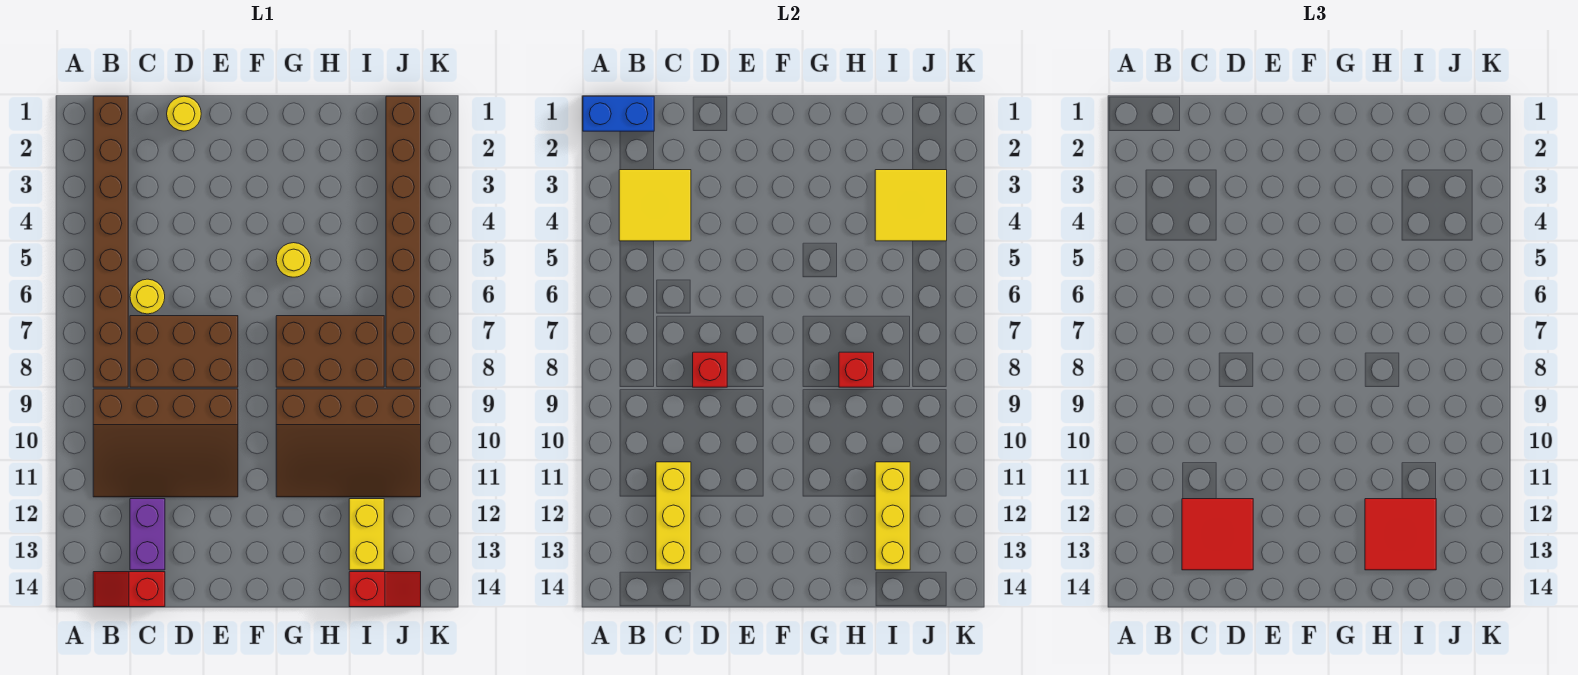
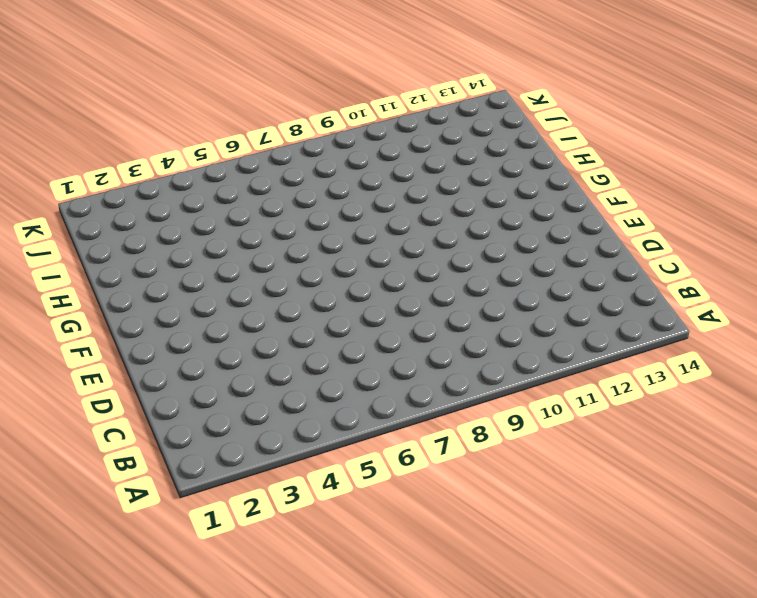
none -> brown brick B1:B8 level 1
none -> brown slope B9:E11 level 1 top 9
none -> red slope B14:C14 level 1 top C

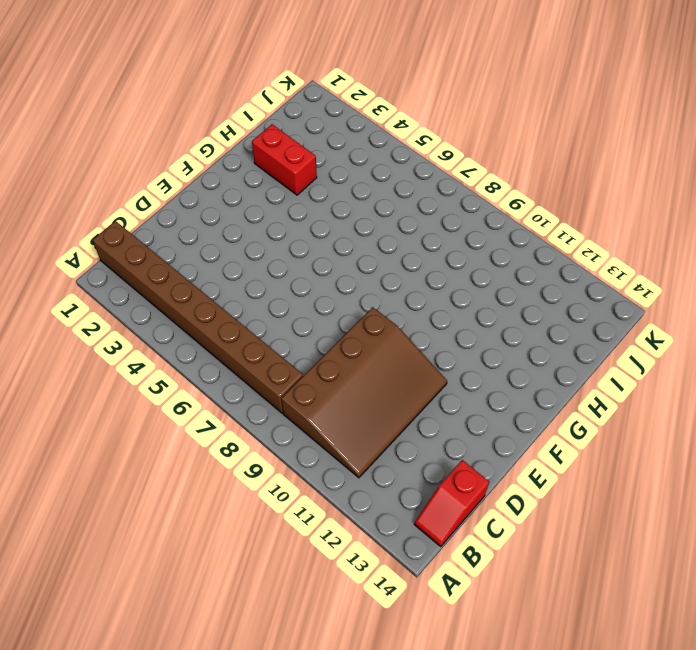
red brick H2:H3 level 1 -> none
none -> yellow round brick C6 level 1
none -> brown brick C7:E8 level 1
none -> purple brick C12:C13 level 1

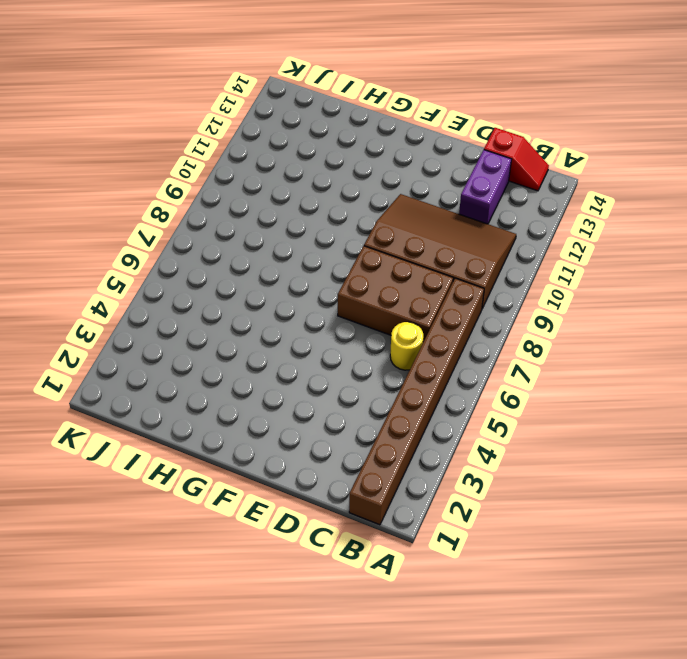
none -> yellow round brick D1 level 1
none -> yellow round brick G5 level 1
none -> brown brick G7:I8 level 1

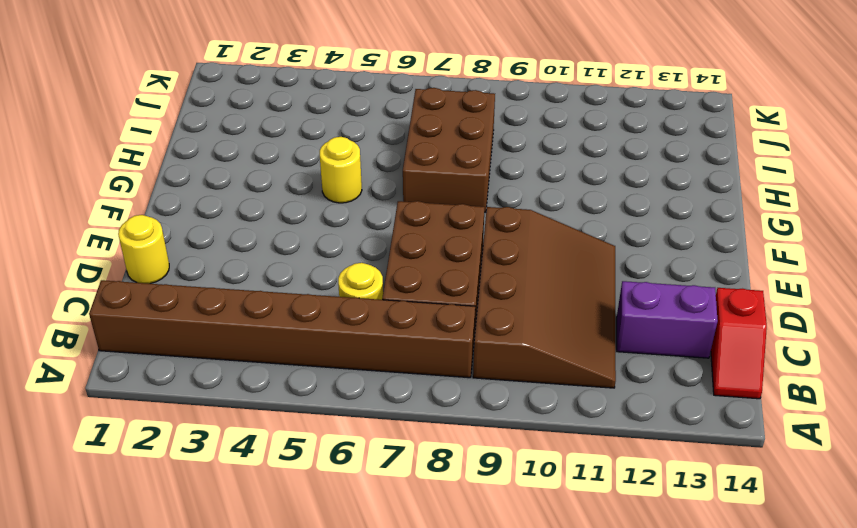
none -> brown slope G9:J11 level 1 top 9
none -> yellow brick I12:I13 level 1
none -> red slope I14:J14 level 1 top I

